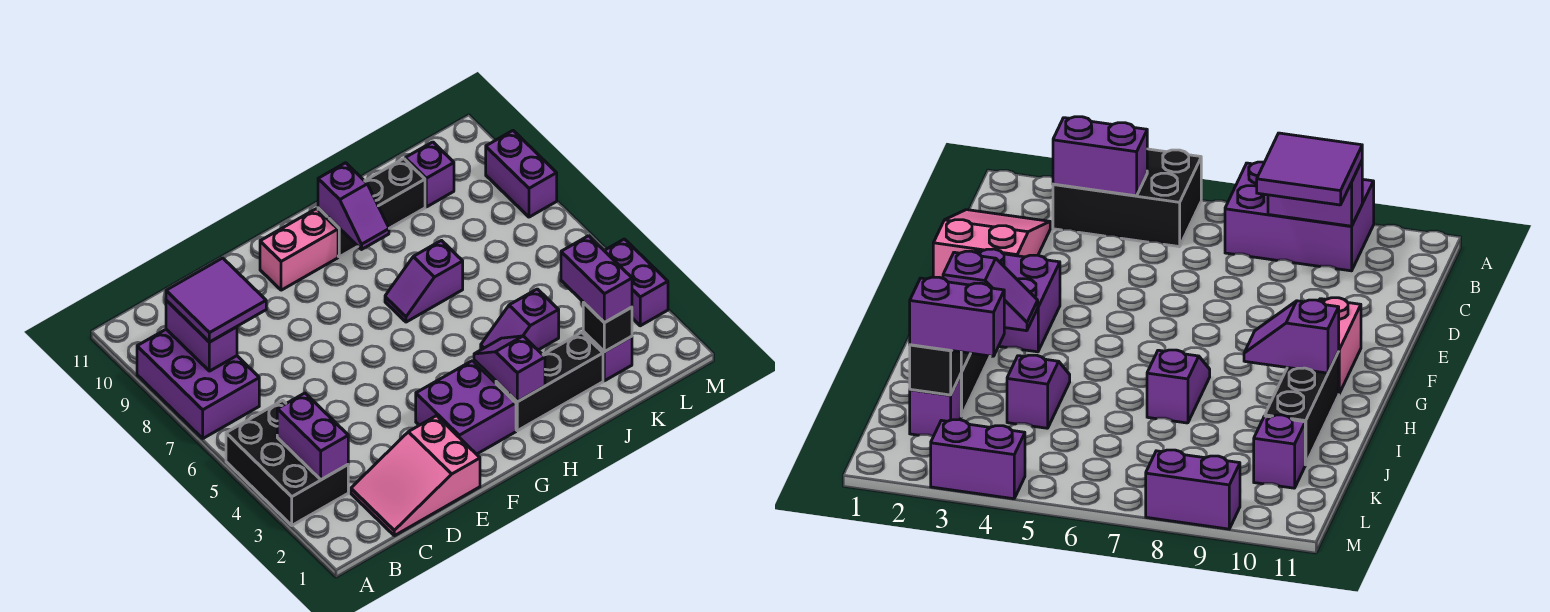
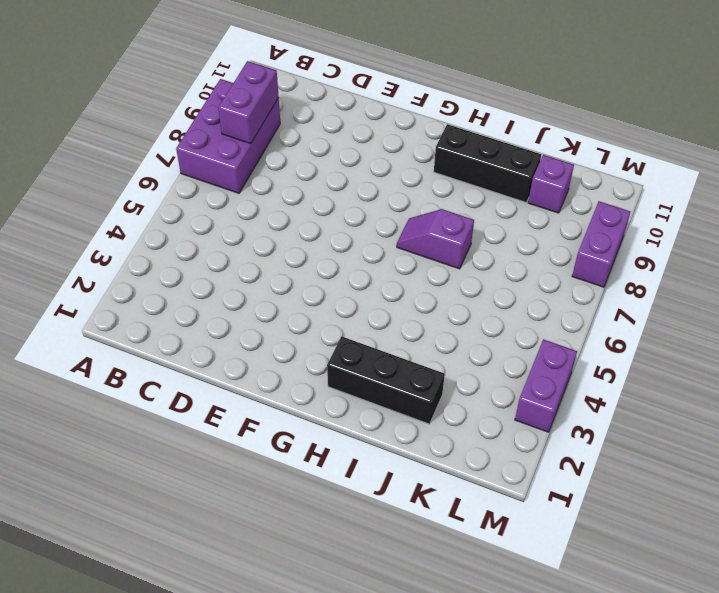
none -> black brick A3:B5 level 1
none -> pink slope C1:E2 level 1 top E
none -> purple brick F2:G3 level 1

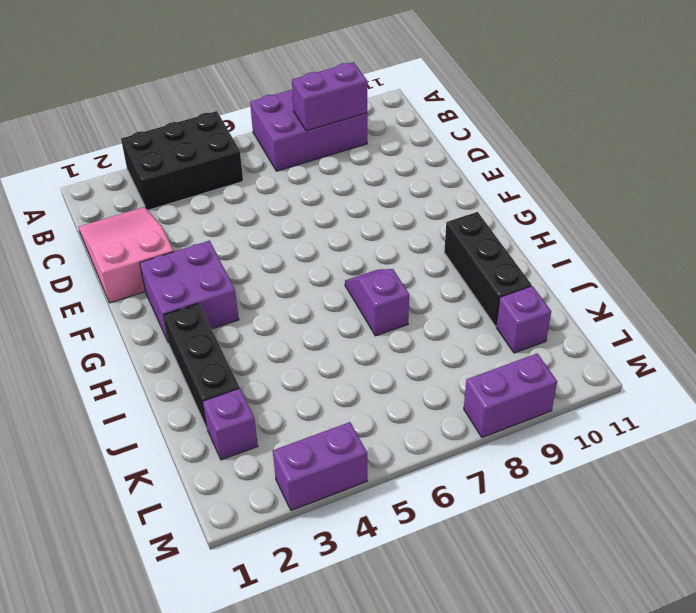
none -> pink brick F10:G10 level 1
none -> purple slope I4:J4 level 1 top J
none -> purple brick B3:B4 level 2

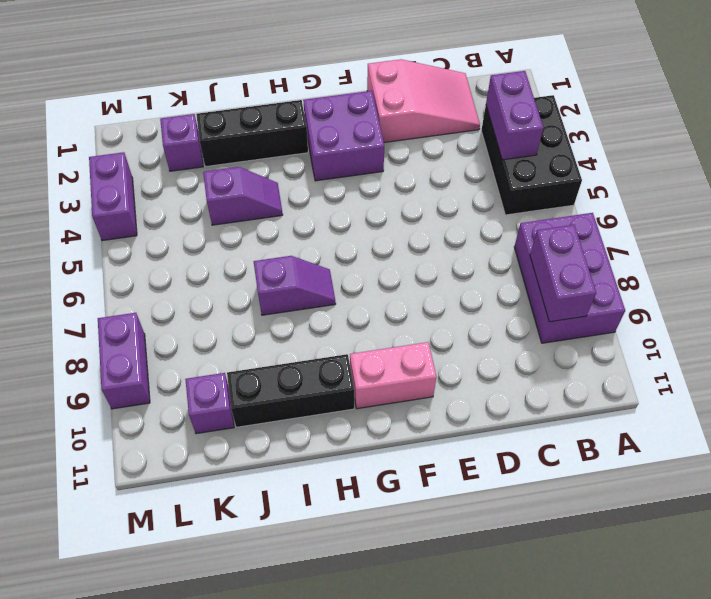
none -> purple slope H2:H3 level 2 top 2
none -> purple slope H9:H10 level 2 top 10
none -> black brick K2 level 2

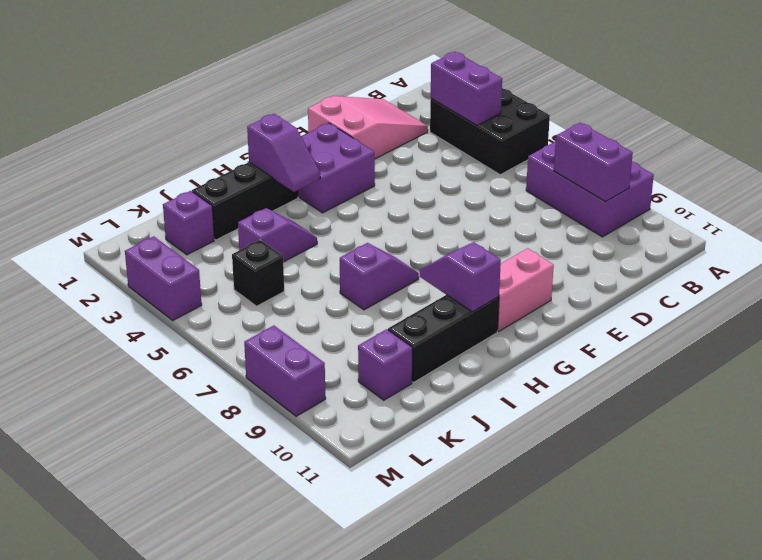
black brick K5 level 1 -> black brick K2 level 2
none -> purple tile B8:C9 level 3
none -> purple brick K2:K3 level 3

